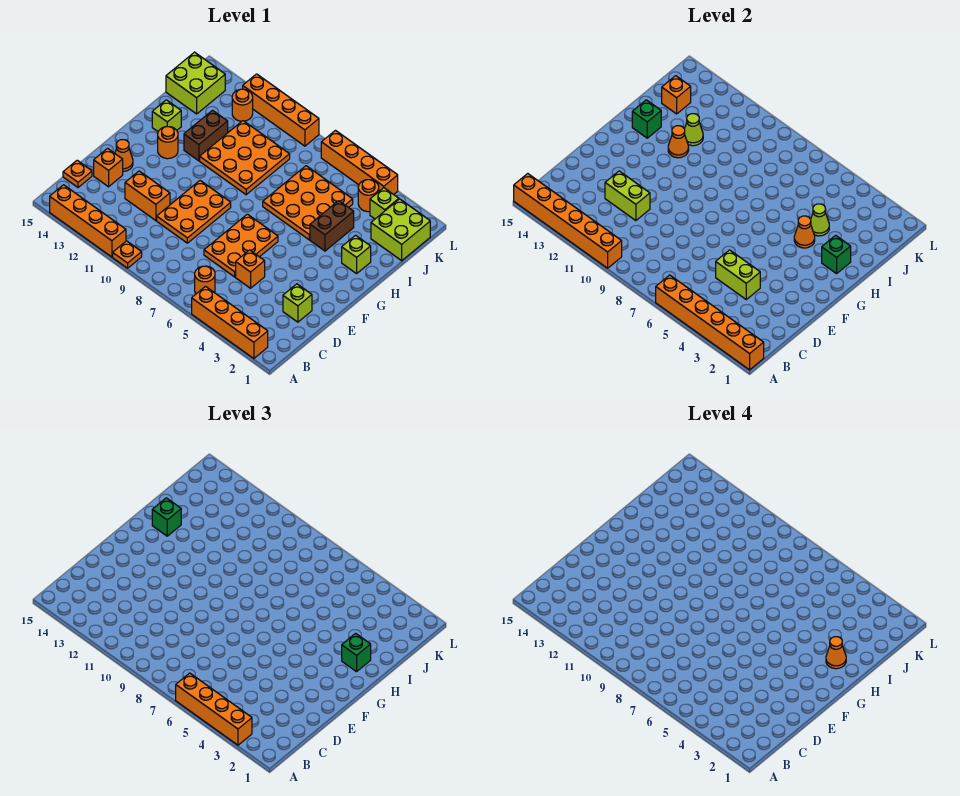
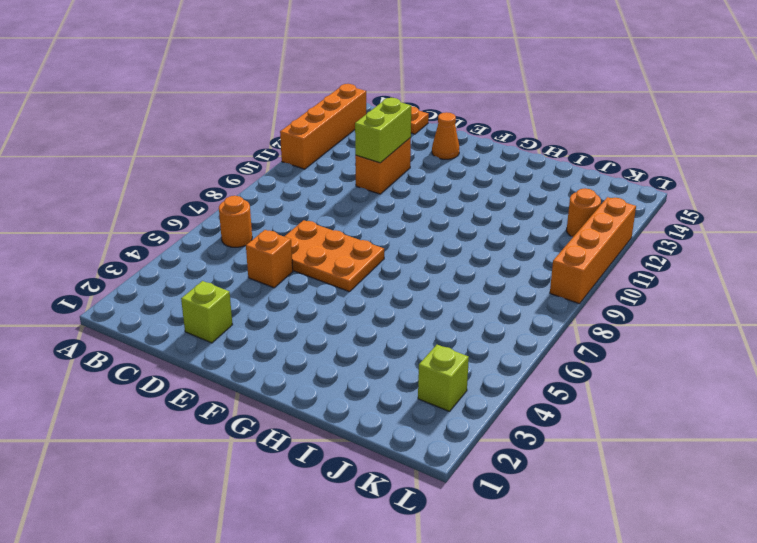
none -> orange brick A2:A5 level 1
none -> orange plate A10 level 1
none -> orange plate D9:F10 level 1
none -> orange brick D14 level 1

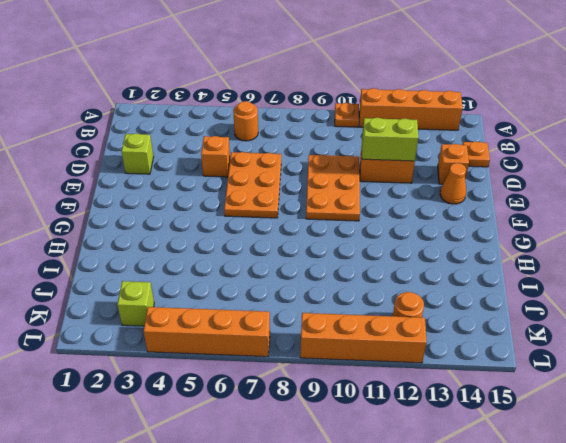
none -> orange brick A2:A5 level 1
none -> orange round brick G13 level 1
none -> lime brick H2 level 1
none -> brown brick H4:I4 level 1

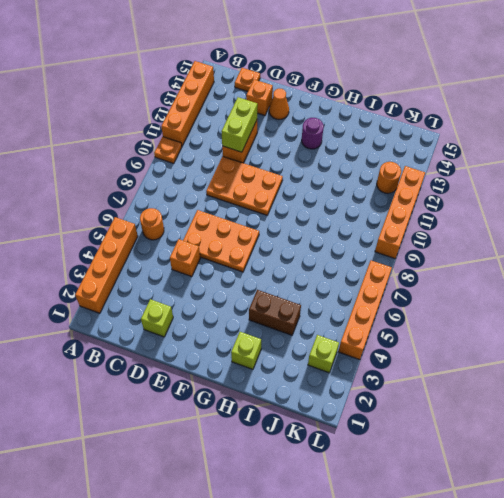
purple round brick G13 level 1 -> orange round brick G13 level 1
none -> orange plate H5:J7 level 1
none -> orange plate H9:J11 level 1
none -> brown brick H12:I12 level 1
none -> lime brick H14 level 1

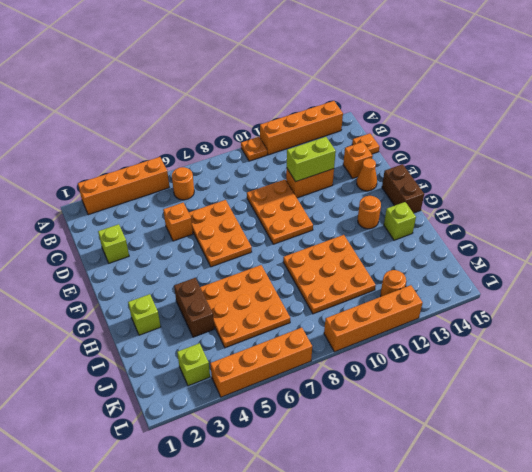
brown brick F15:G15 level 1 -> brown brick H12:I12 level 1
none -> lime brick J1:K2 level 1
none -> lime brick J14:K15 level 1
none -> orange round brick K4 level 1
none -> orange brick A1:A6 level 2

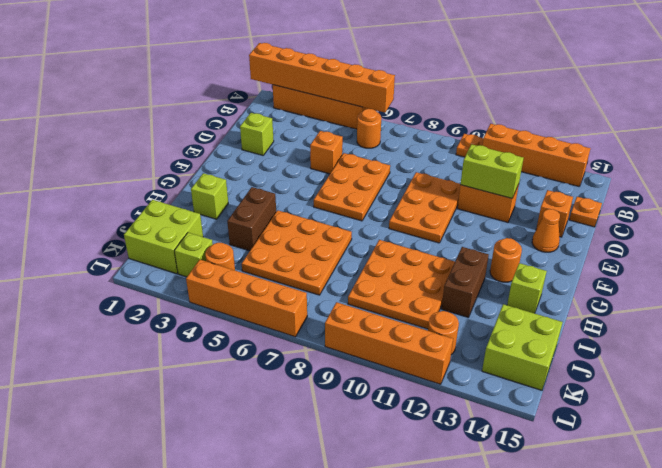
none -> orange brick A10:A15 level 2
none -> lime brick D4:D5 level 2
none -> green brick H2 level 2
none -> orange cone H4 level 2

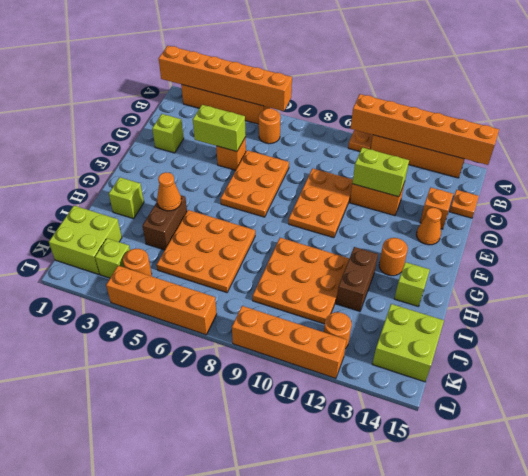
none -> green brick H2 level 2
none -> orange cone H12 level 2
none -> green brick H14 level 2
none -> lime cone I4 level 2

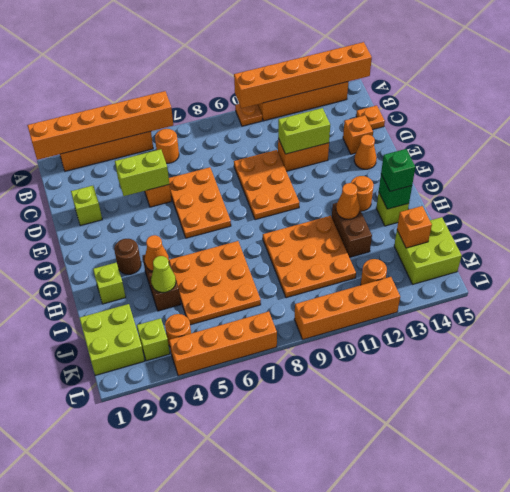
brown round brick G3 level 1 -> none
none -> green brick H2 level 2
none -> lime cone I12 level 2
none -> orange brick A3:A6 level 3
none -> green brick H2 level 3

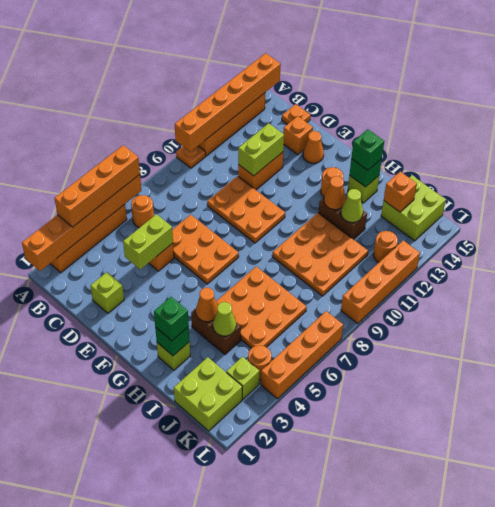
none -> orange cone H2 level 4

